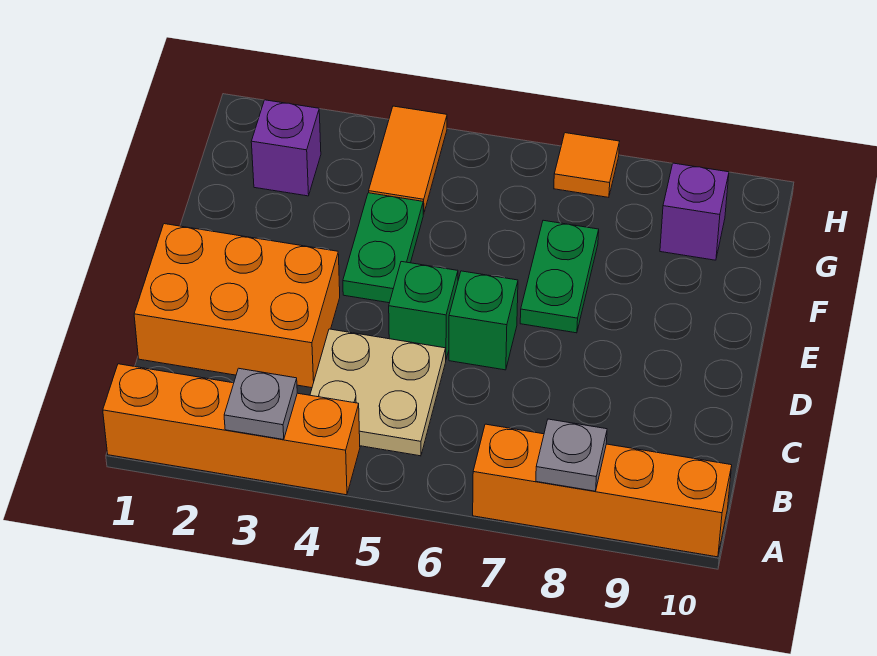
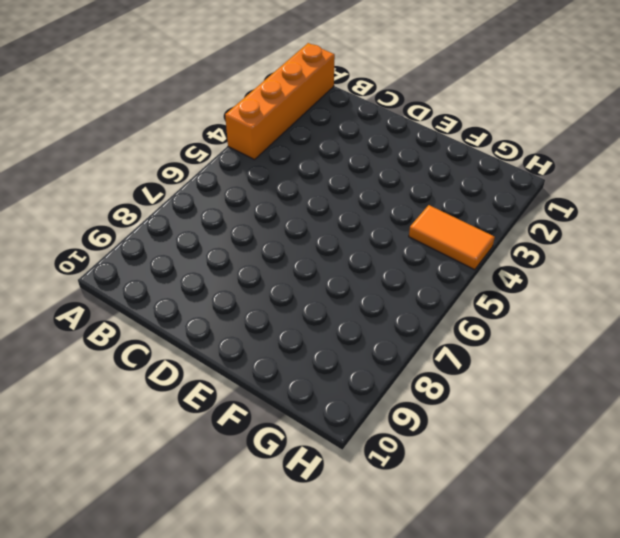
none -> orange brick A7:A10 level 1
none -> tan plate B4:C5 level 1
none -> orange brick C1:D3 level 1

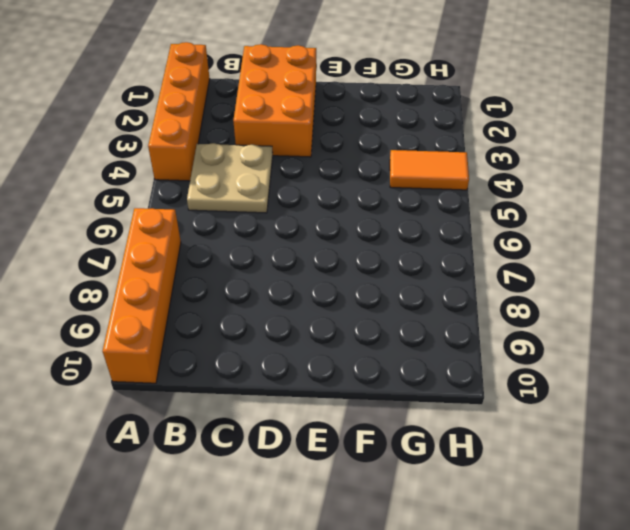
none -> green brick D5 level 1
none -> green brick D6 level 1
none -> green plate E4:F4 level 1

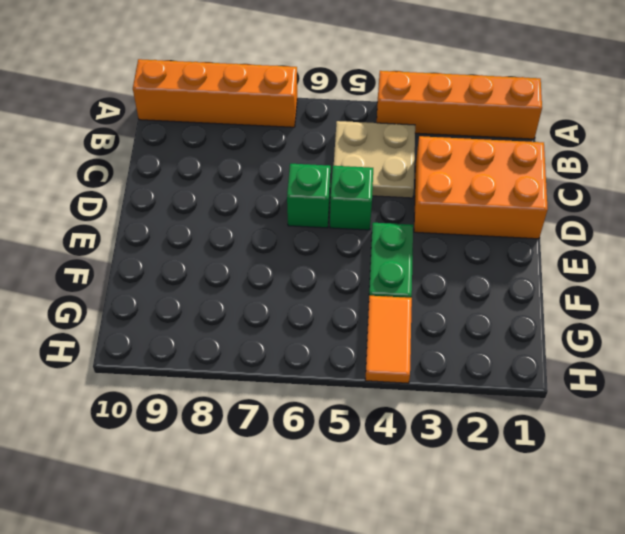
none -> green plate E7:F7 level 1
none -> purple brick G2 level 1
none -> purple brick G9 level 1

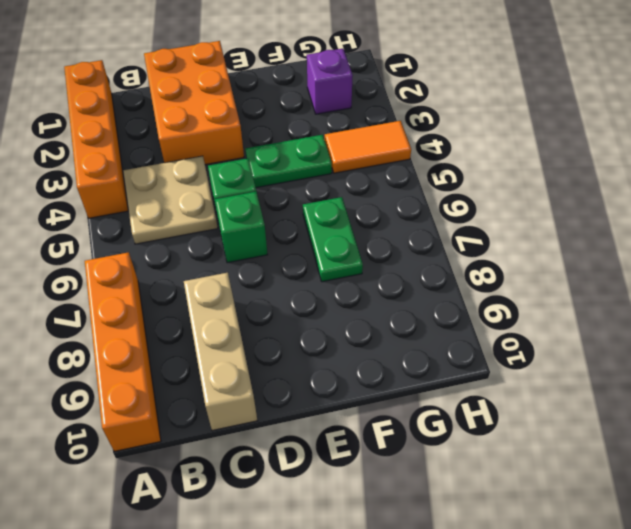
tan brick C8:C10 level 1 -> none
green plate F6:F7 level 1 -> green plate E7:F7 level 1
none -> purple brick G9 level 1
none -> orange tile H7 level 1
none -> grey plate A3 level 2

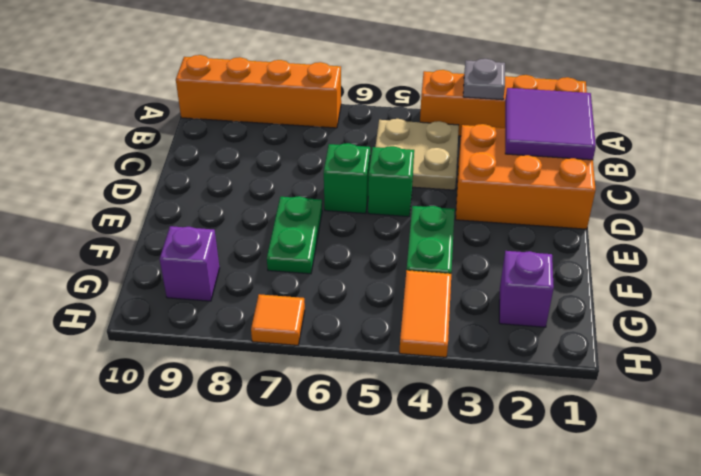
purple tile B1:C2 level 2 -> none
none -> grey plate A8 level 2

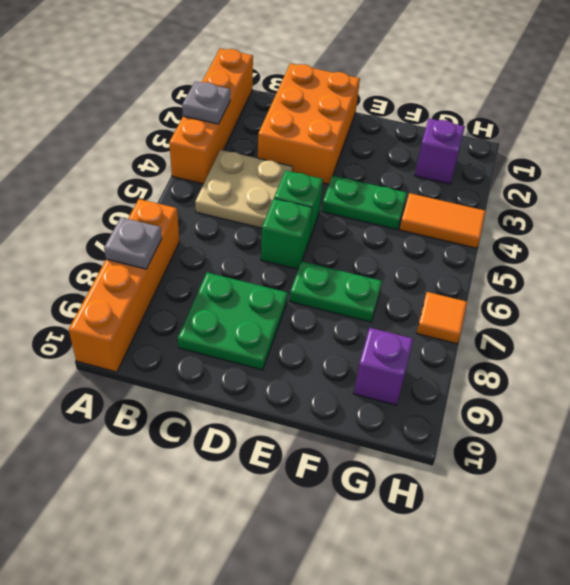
green plate C8:D9 level 1 -> none

